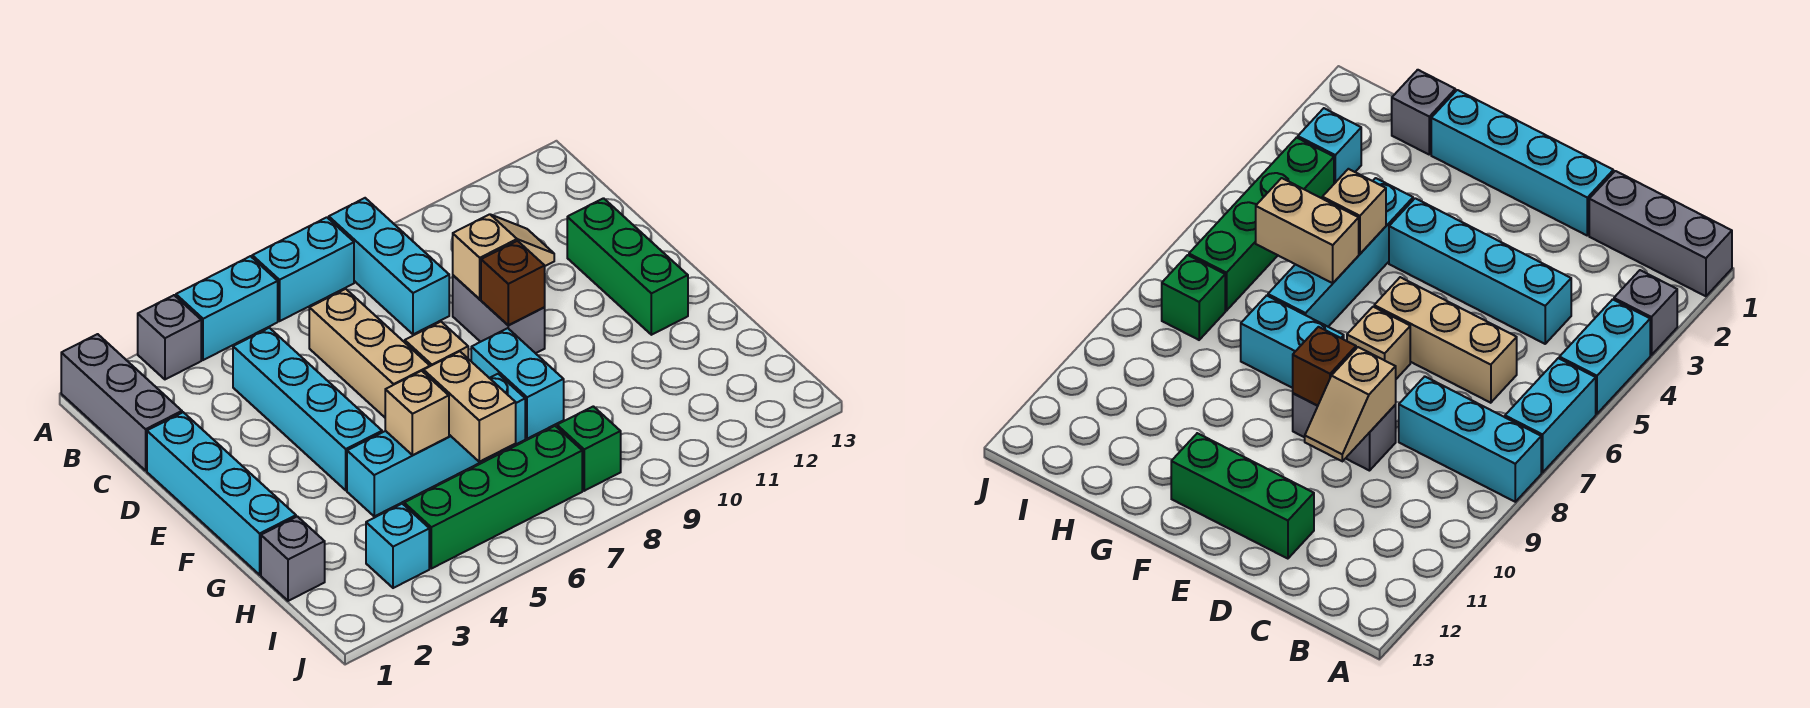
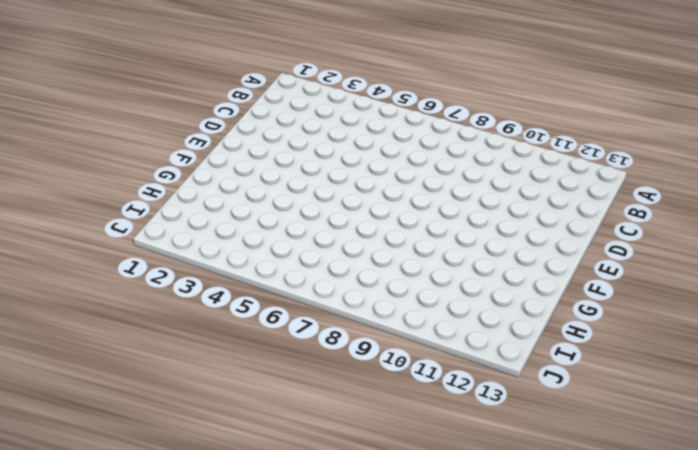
none -> grey brick A1:C1 level 1
none -> grey brick A3 level 1
none -> cyan brick A4:A5 level 1

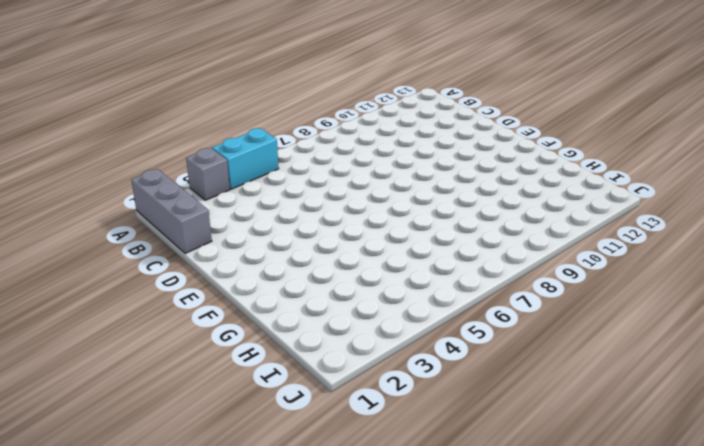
none -> cyan brick A6:A7 level 1
none -> cyan brick A8:C8 level 1
none -> cyan brick C4:F4 level 1

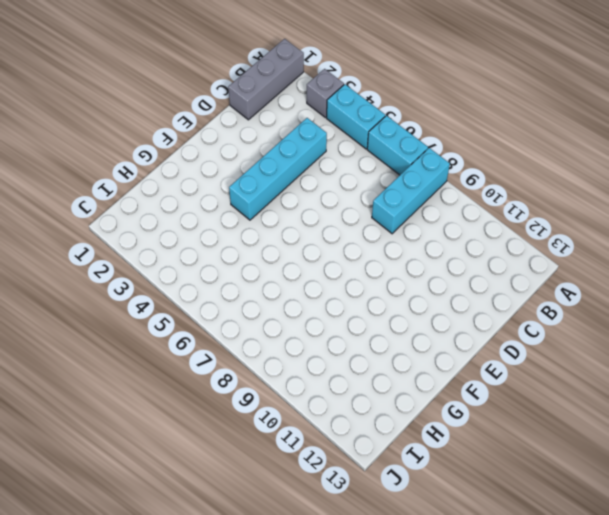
none -> tan brick C6:E6 level 1
none -> cyan brick D1:G1 level 1
none -> grey brick D9:E9 level 1

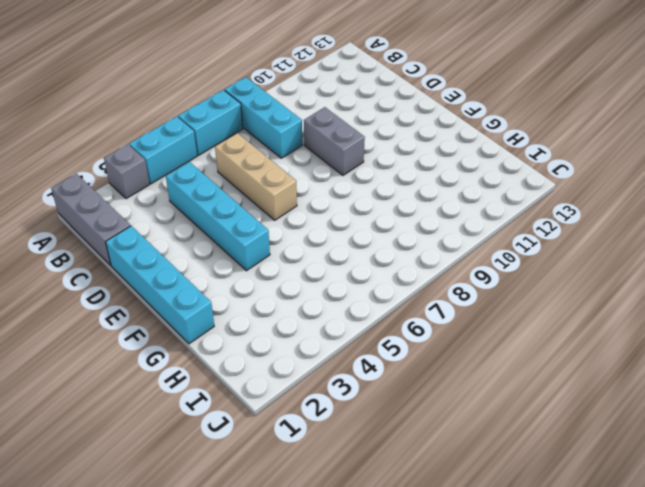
none -> green brick D12:F12 level 1
none -> tan brick E7 level 1
none -> cyan brick F8:G8 level 1

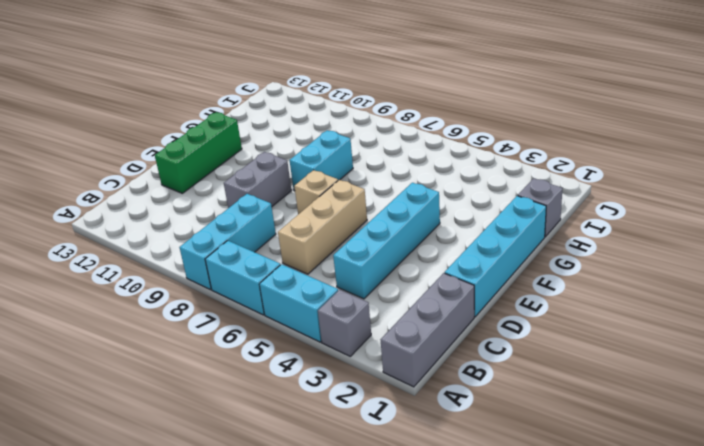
none -> cyan brick G4:G7 level 1
none -> cyan brick I3 level 1
none -> green brick I4:I7 level 1

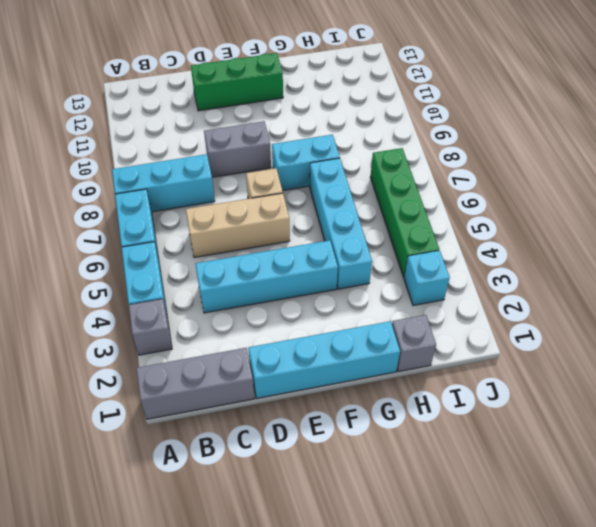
none -> green brick I8 level 1
none -> tan slope D9:D10 level 2 top 9
none -> brown brick E9 level 2

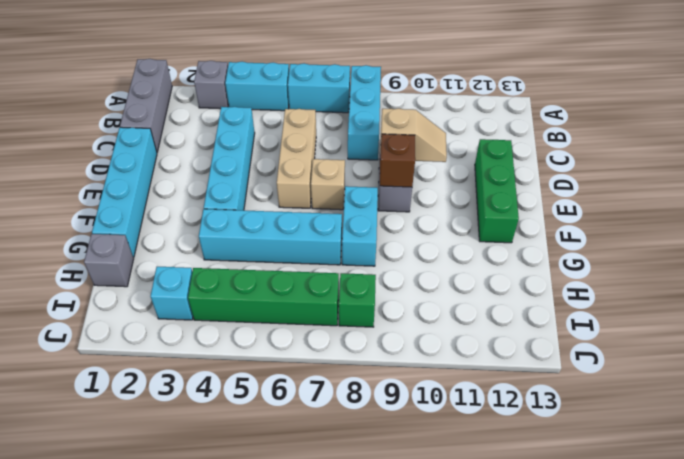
none -> tan brick G5 level 2
none -> tan brick G6:H6 level 2

